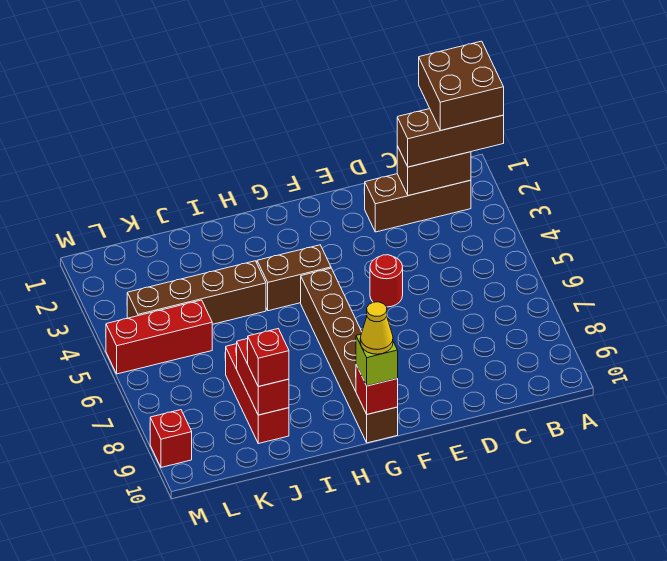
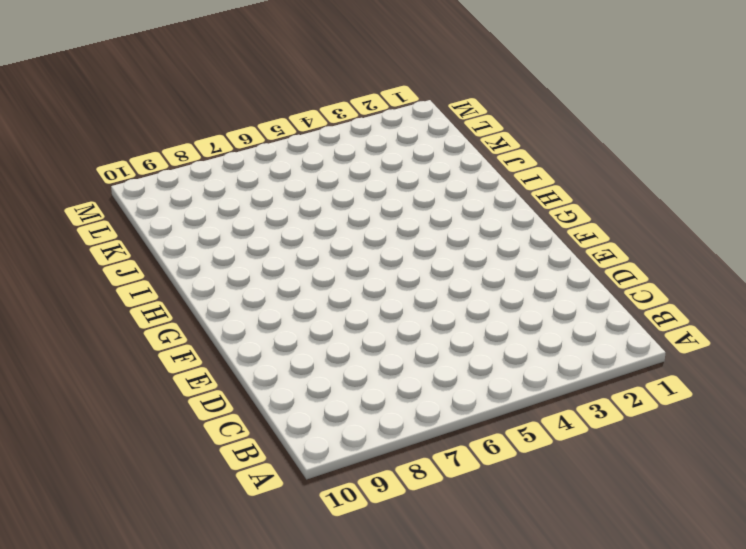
none -> brown brick B2:D2 level 1
none -> red round brick E5 level 1
none -> brown brick G4:H4 level 1

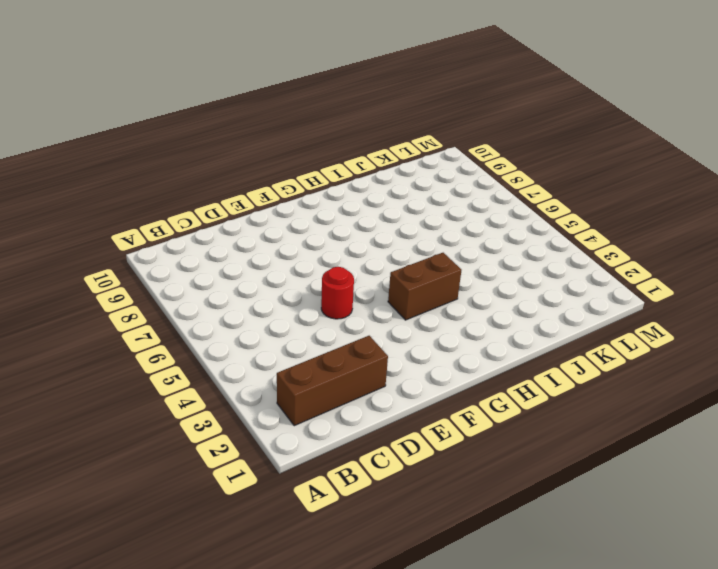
none -> brown brick G5:G10 level 1
none -> brown brick I4:L4 level 1
none -> red brick J7:J9 level 1

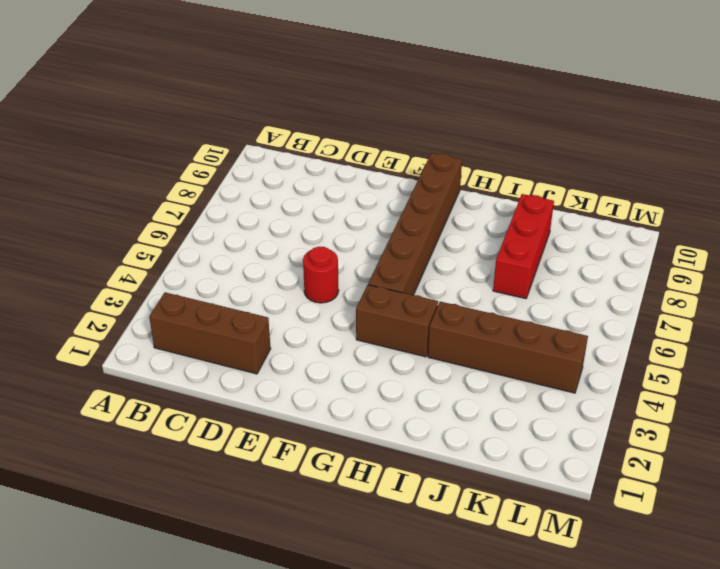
none -> red brick K5:M5 level 1
none -> red brick M9 level 1
none -> brown brick B2:C2 level 2

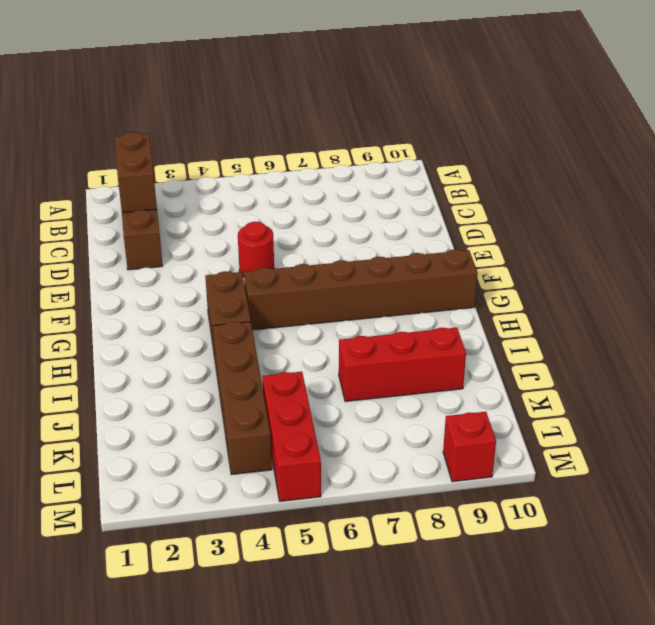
none -> red brick G10 level 2
none -> red brick J8:J9 level 2
none -> brown brick A2:C2 level 3

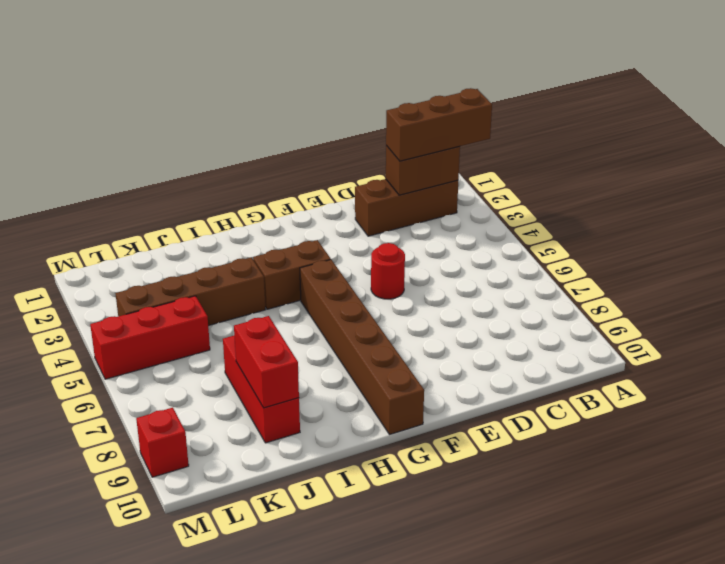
none -> red brick G10 level 2
none -> lime brick G10 level 3
none -> red brick J9 level 3

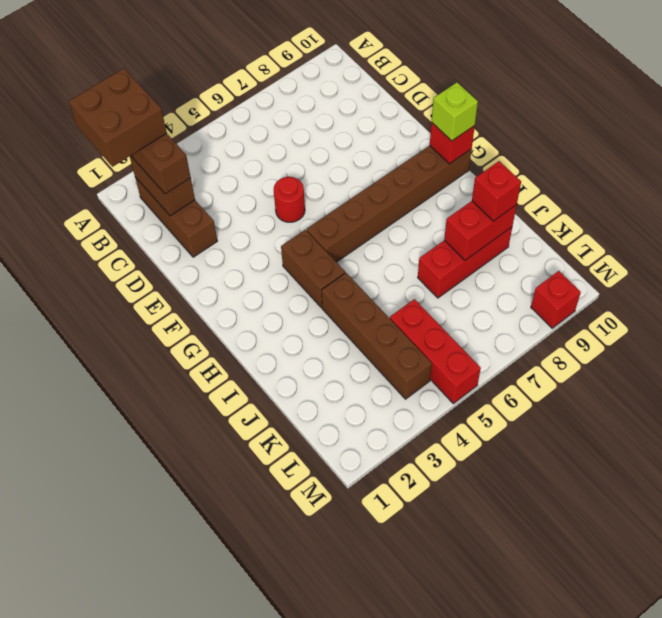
none -> yellow cone G10 level 4

